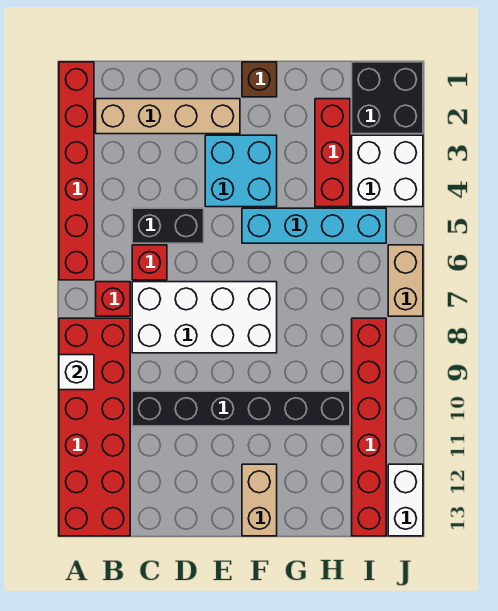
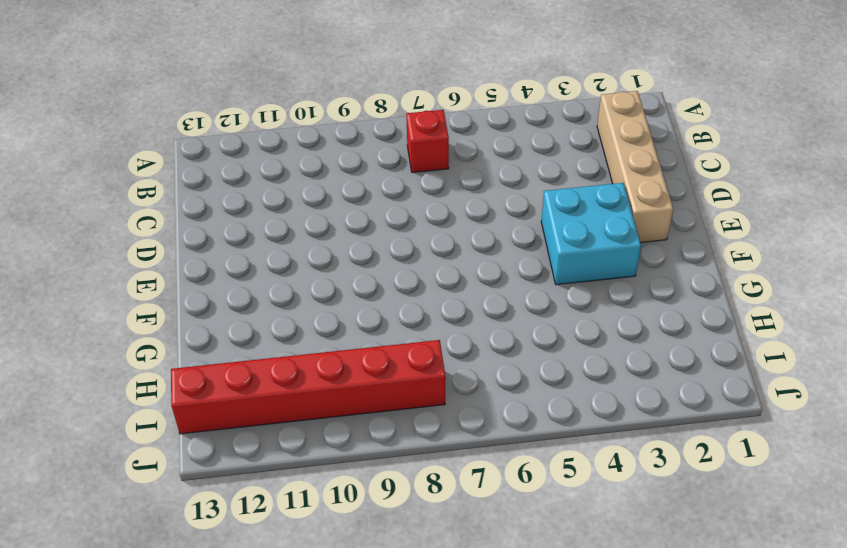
none -> red brick A1:A6 level 1
none -> red brick A8:B13 level 1
none -> black brick C5:D5 level 1

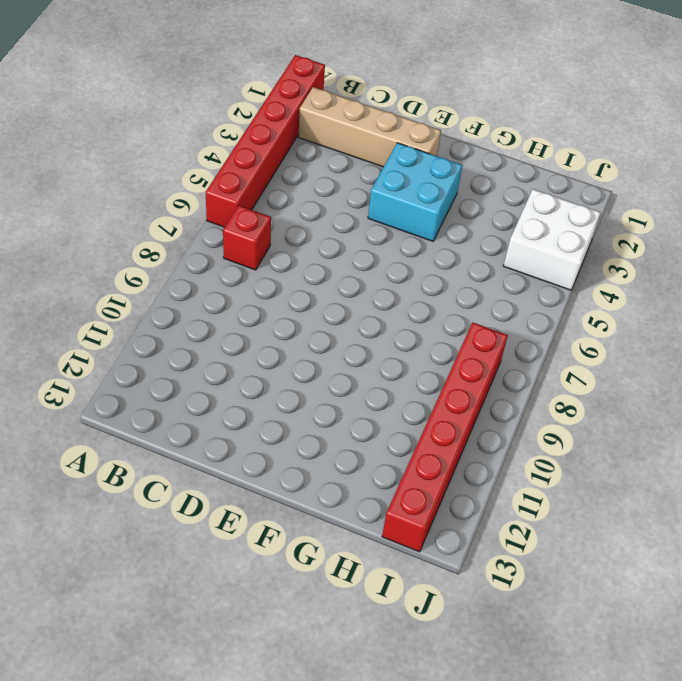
none -> red brick A8:B13 level 1
none -> black brick C5:D5 level 1
none -> red brick C6 level 1

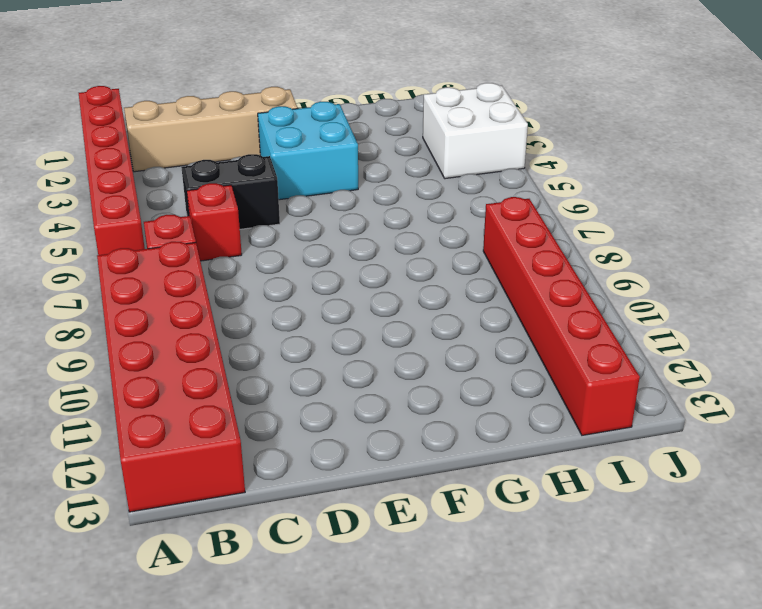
none -> white brick C7:F8 level 1
none -> black brick C10:H10 level 1
none -> brown brick F1 level 1

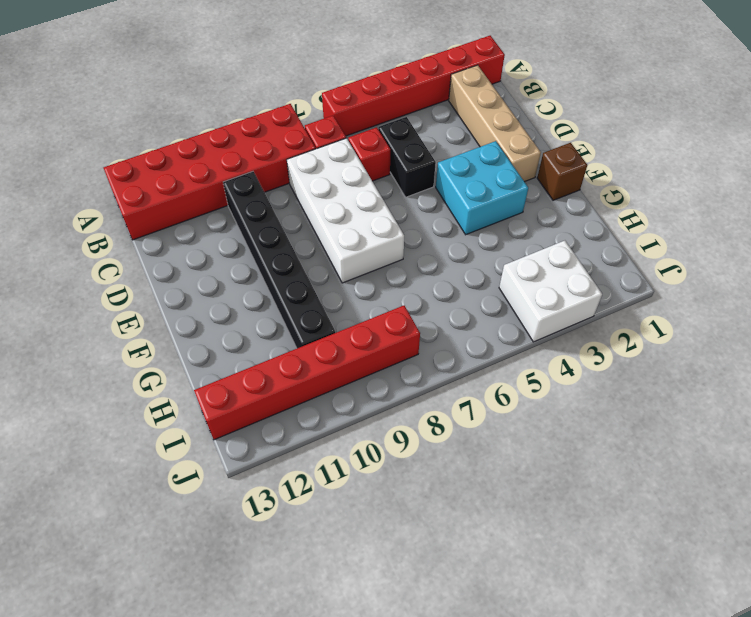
none -> cyan brick F5:I5 level 1
none -> tan brick F12:F13 level 1
none -> red brick H2:H4 level 1

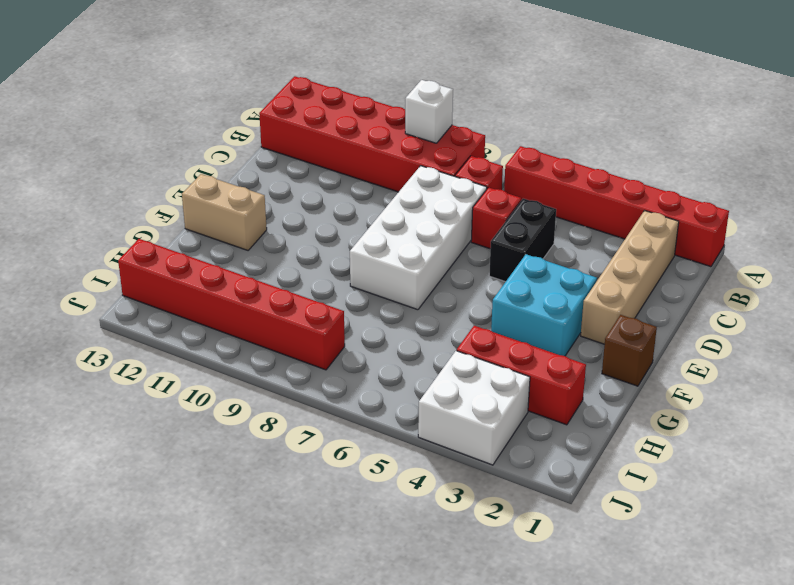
none -> black brick C10:H10 level 1
none -> cyan brick F5:I5 level 1
none -> black brick I1:J2 level 1

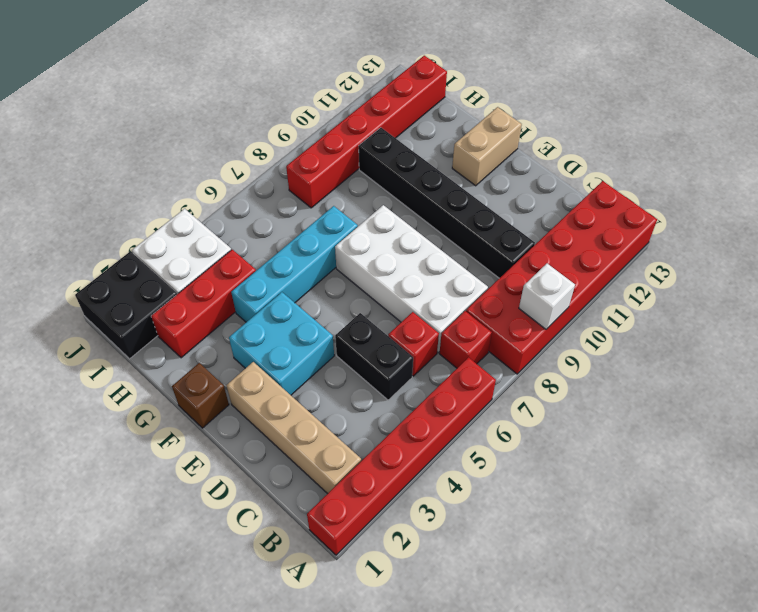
cyan brick G4:G7 level 1 -> cyan brick F5:I5 level 1
none -> tan brick J6:J7 level 1
none -> white brick J12:J13 level 1

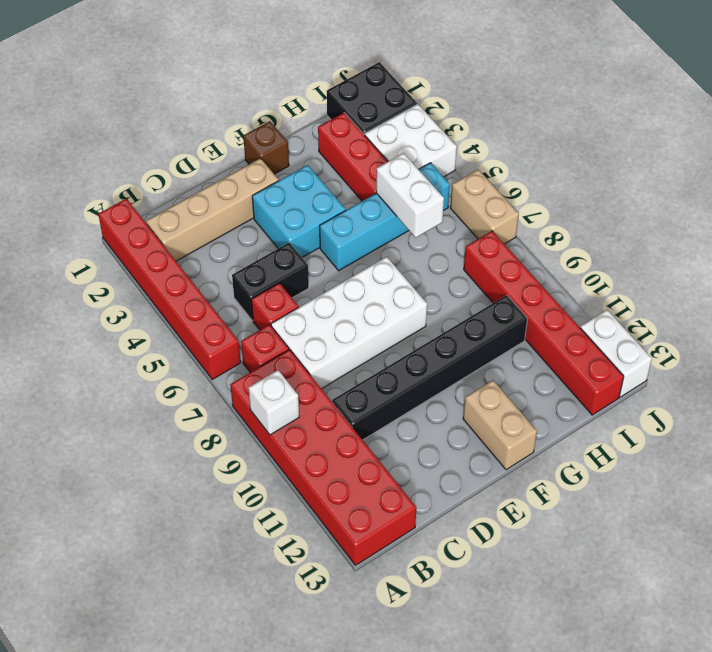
white brick H5:H6 level 2 -> none

